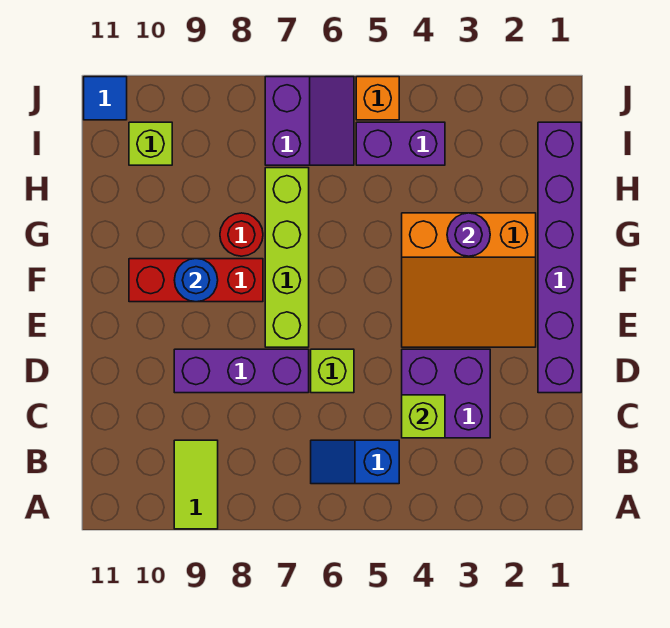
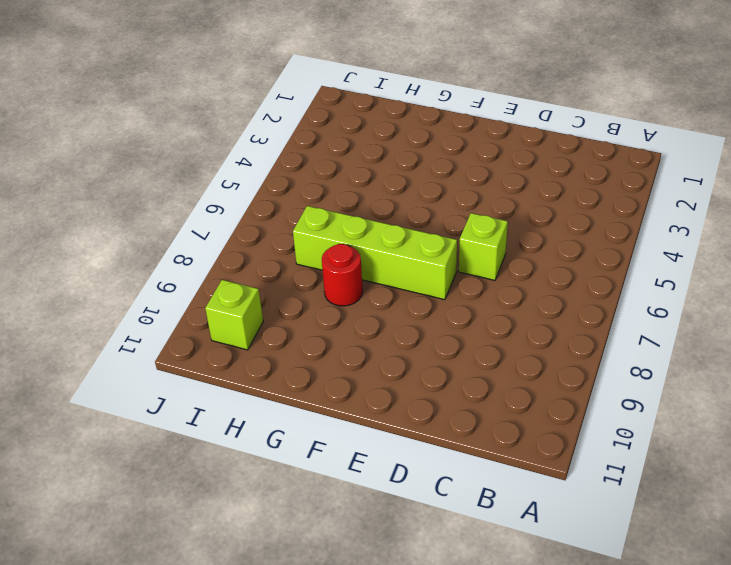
none -> lime tile A9:B9 level 1
none -> blue slope B5:B6 level 1 top 5
none -> purple brick C3:D4 level 1

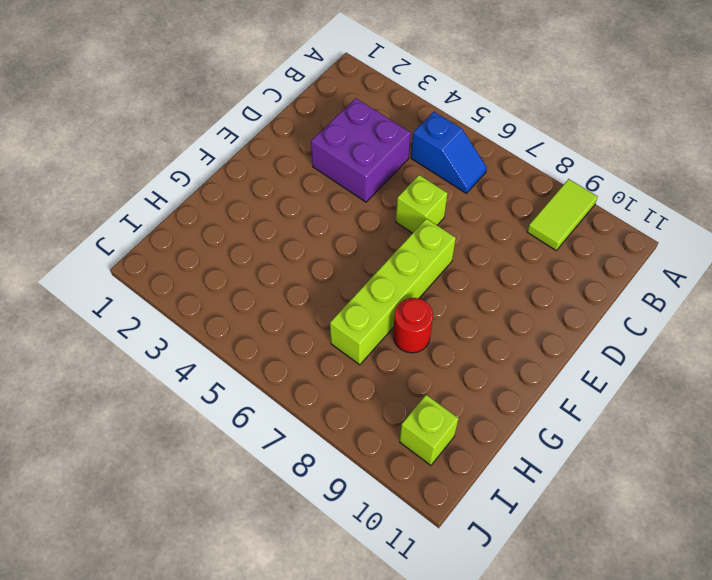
none -> purple brick D1:I1 level 1
none -> purple brick D7:D9 level 1
none -> orange slope E2:G4 level 1 top G

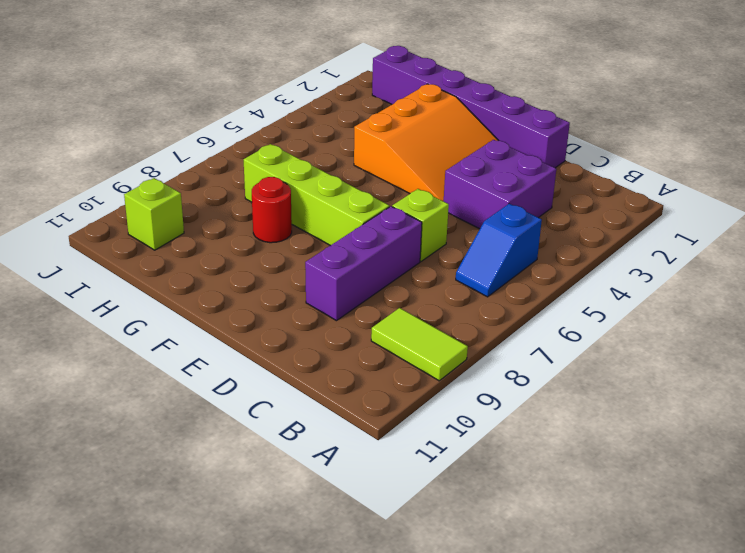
none -> red brick F8:F10 level 1
none -> purple brick I4:I5 level 1
none -> purple slope I6:J7 level 1 top 7

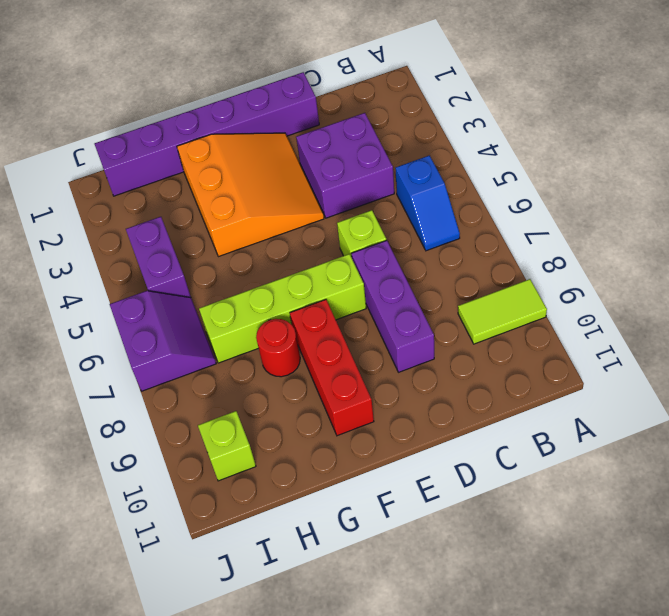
purple slope I6:J7 level 1 top J -> purple slope I6:J7 level 1 top 7
none -> orange brick J5 level 1
none -> blue tile J11 level 1
none -> lime brick C4 level 2

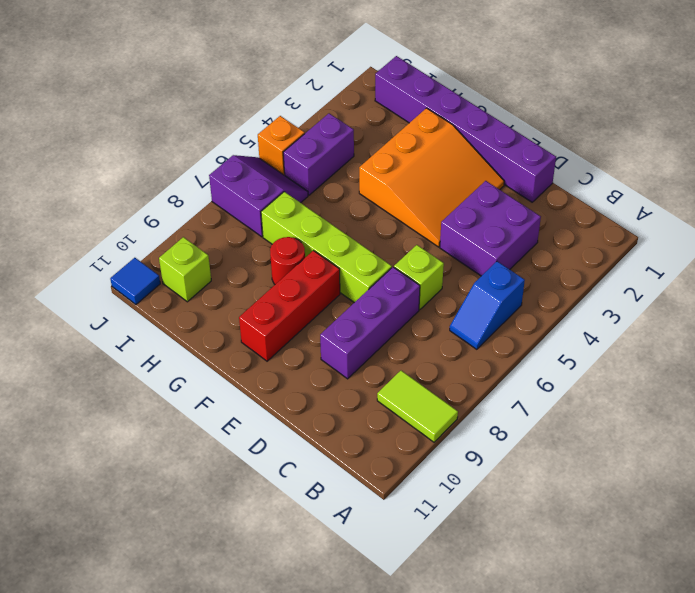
none -> lime brick C4 level 2
none -> blue round brick F9 level 2
none -> purple round brick G3 level 2

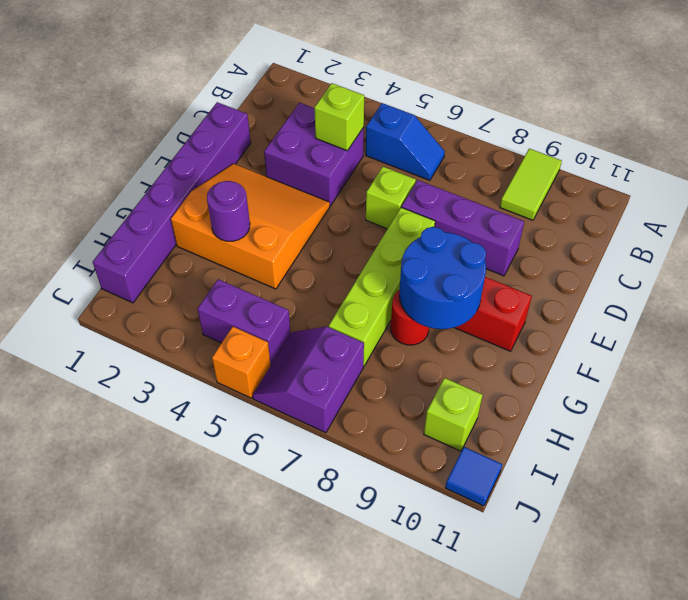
blue round brick F8:G9 level 2 -> blue round brick F9 level 2

